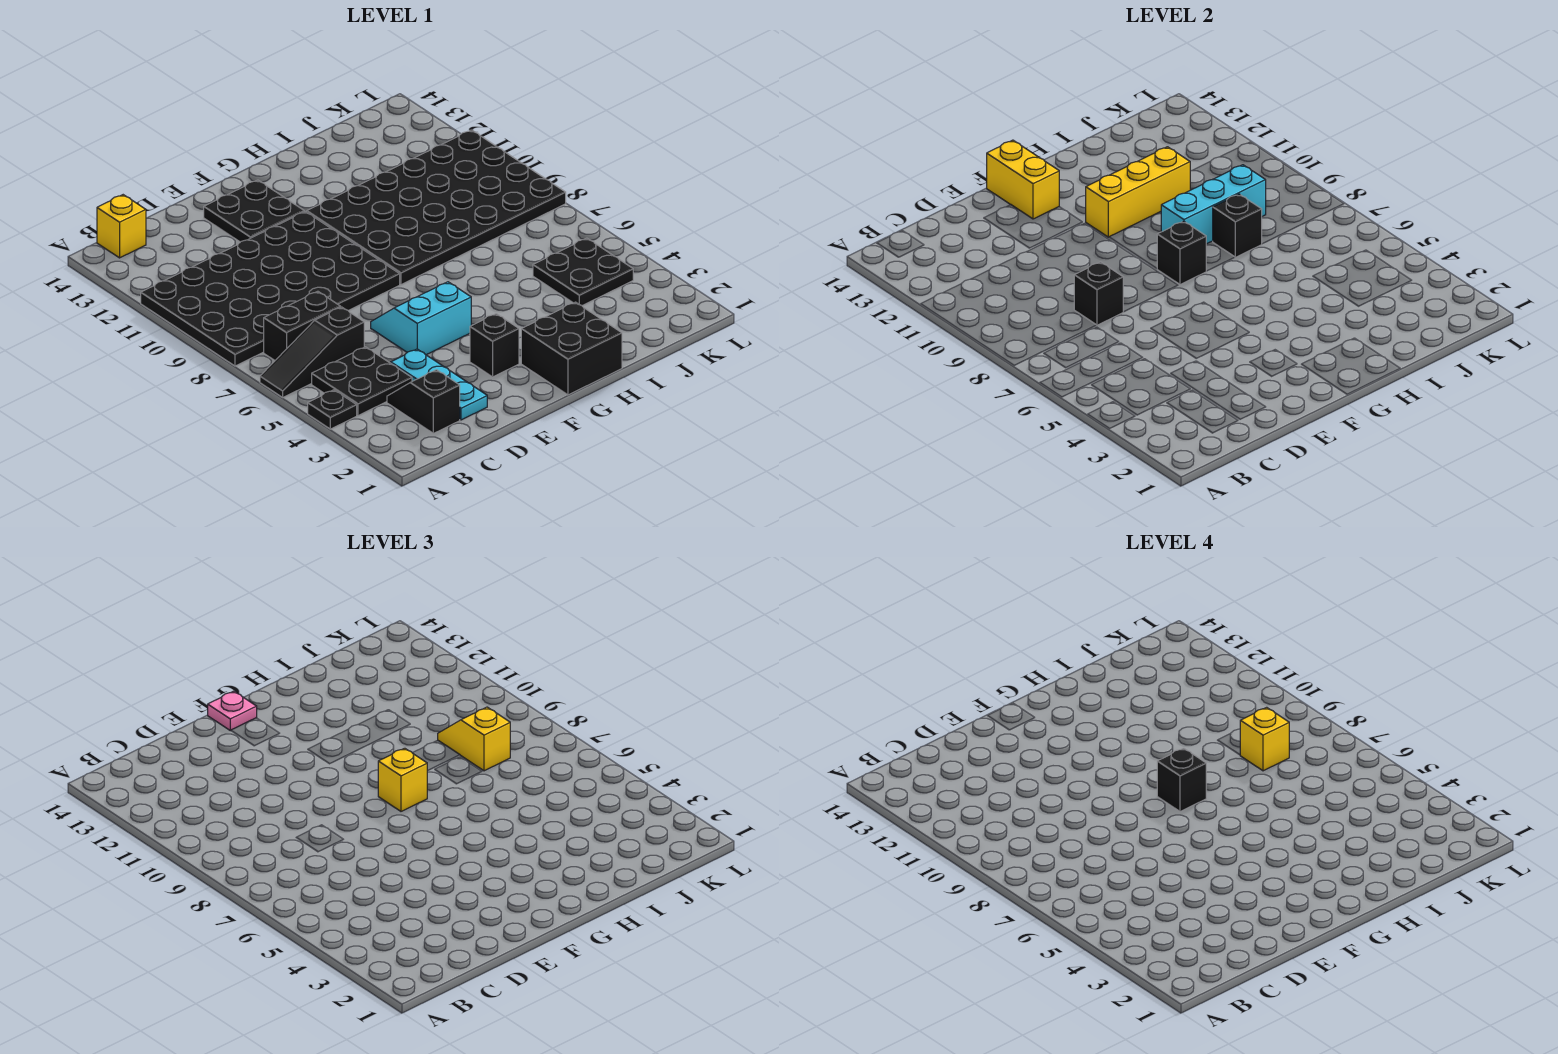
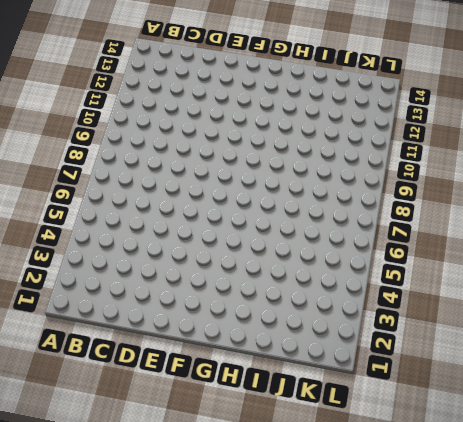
none -> black plate A4 level 1
none -> black slope A6:C6 level 1 top C
none -> black plate A8:F11 level 1

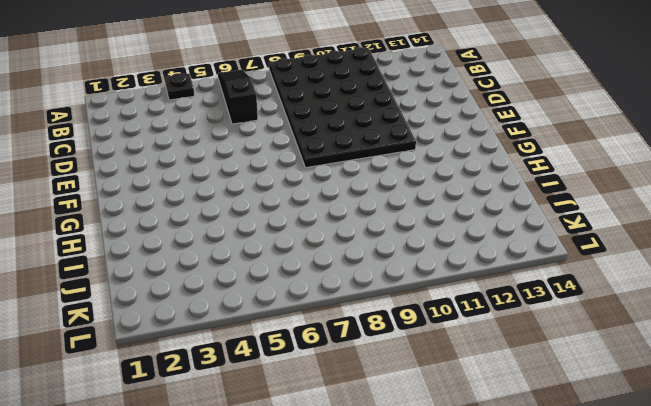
none -> black plate B4:C5 level 1
none -> black brick B7:C7 level 1
none -> yellow brick B14 level 1

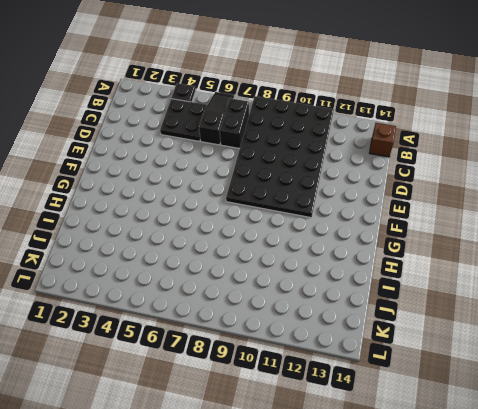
brown brick B14 level 1 -> yellow brick B14 level 1
none -> black slope C2:C3 level 1 top 2
none -> cyan plate D2:D4 level 1
none -> cyan slope E5:F6 level 1 top 5

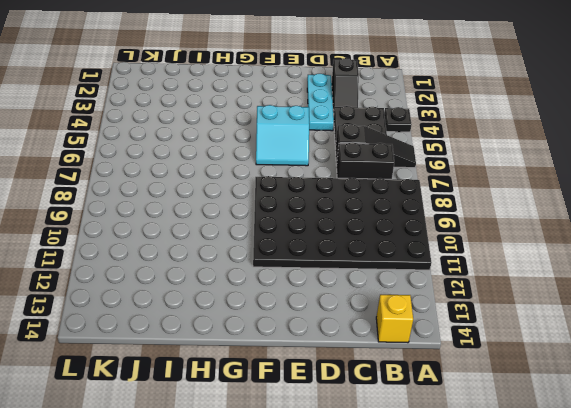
none -> black plate E12:F13 level 1
none -> black brick F3 level 1
none -> black brick G1:H2 level 1

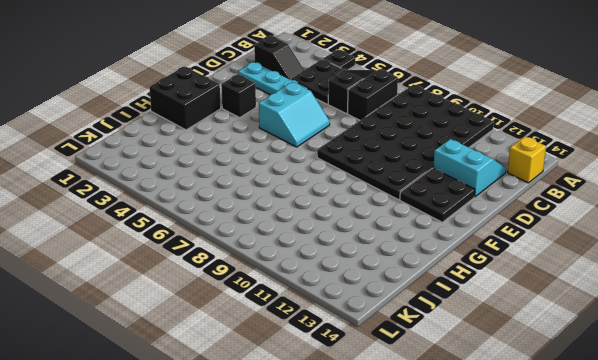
cyan slope C12:D13 level 1 top D -> none
none -> black plate G8:L11 level 1
none -> black plate J4:K5 level 1
none -> black brick D8 level 2

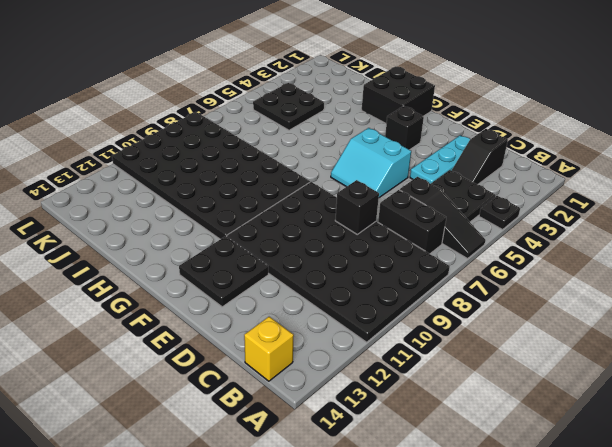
none -> yellow brick F13:F14 level 2
none -> black brick G8 level 2
none -> yellow brick G11:I11 level 2

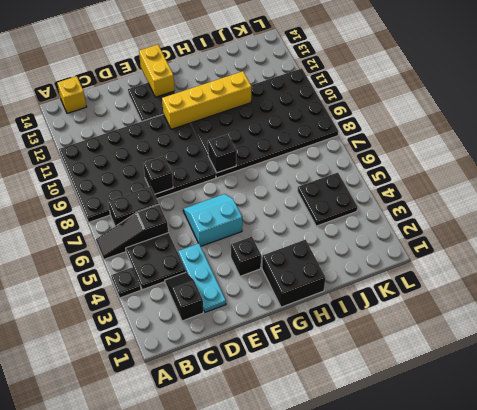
yellow brick F11:I11 level 2 -> yellow brick G11:I11 level 2
none -> cyan brick H9:J9 level 2
none -> black brick I8 level 2
none -> pink plate F14 level 3

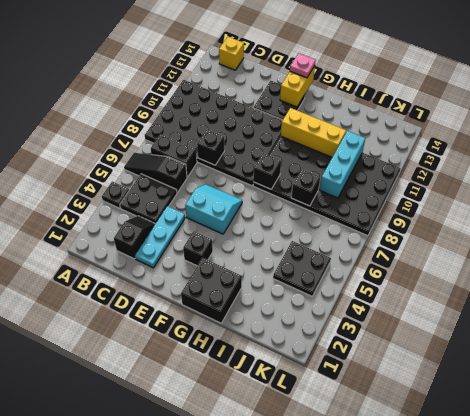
cyan brick J9:J11 level 2 -> cyan brick H9:J9 level 2
none -> yellow brick G8 level 3
none -> yellow slope J8:J9 level 3 top 8
none -> black brick G8 level 4

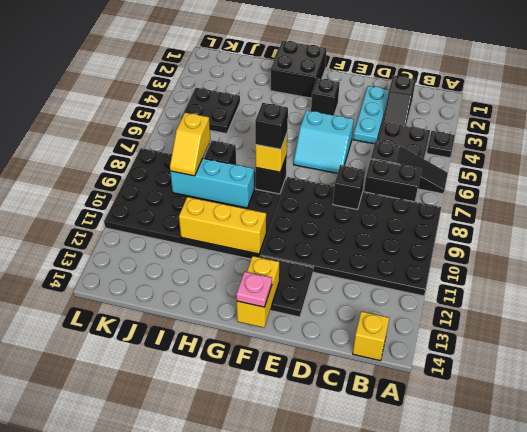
none -> yellow brick J8 level 4

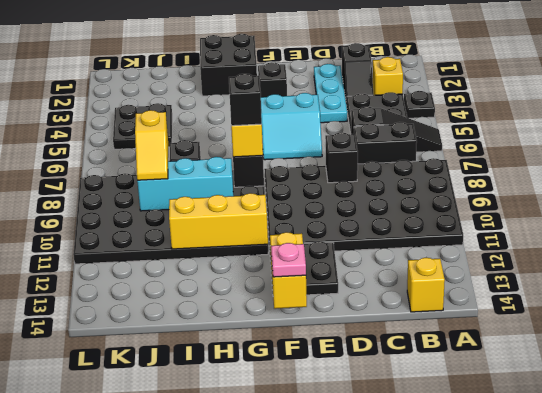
yellow brick B3 level 1 -> yellow brick J8 level 4

